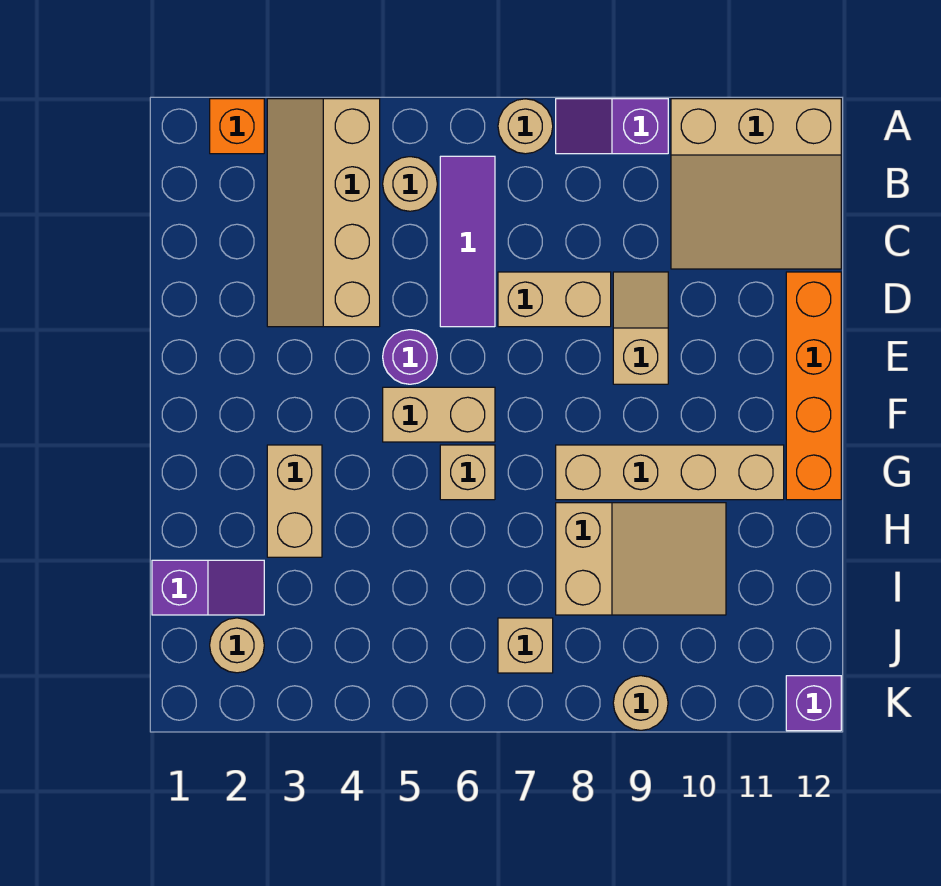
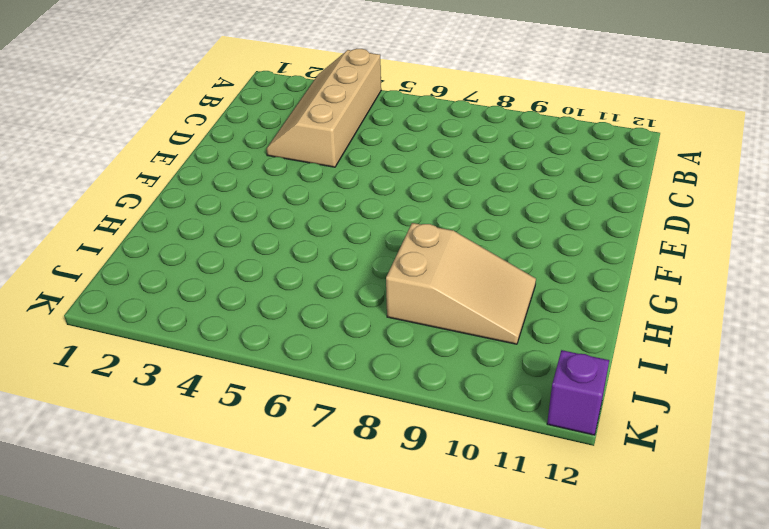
none -> orange brick A2 level 1
none -> tan round brick A7 level 1
none -> purple slope A8:A9 level 1 top 9

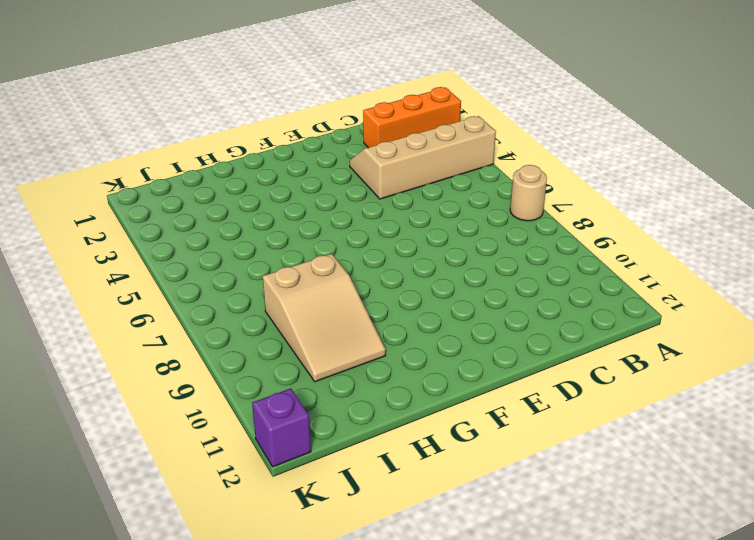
orange brick A2:C2 level 1 -> orange brick A2 level 1
none -> purple slope A8:A9 level 1 top 9
none -> tan slope A10:C12 level 1 top A
none -> tan round brick B5 level 1

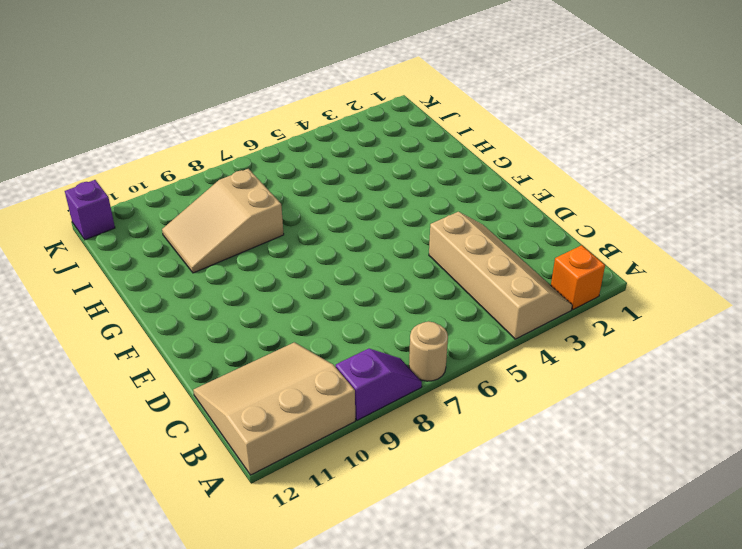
none -> tan round brick B5 level 1
none -> purple tile B6:D6 level 1
none -> tan brick D7:D8 level 1

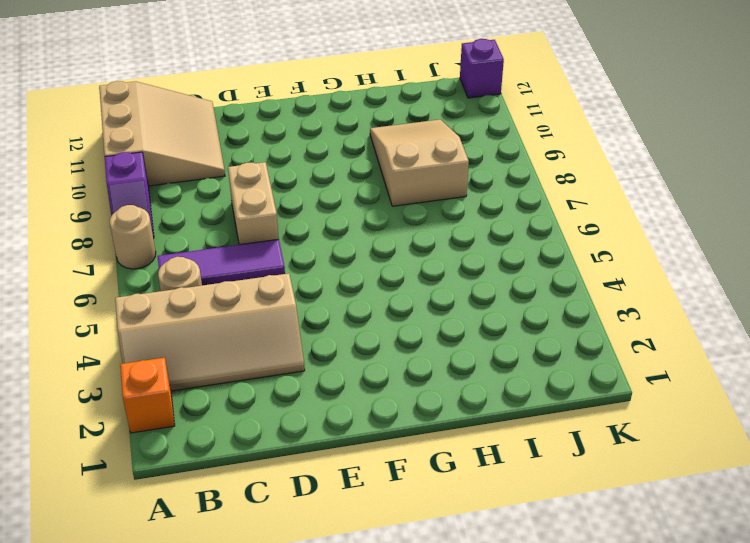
none -> tan slope D9:E9 level 1 top E
none -> orange brick D12:G12 level 1
none -> purple round brick E5 level 1

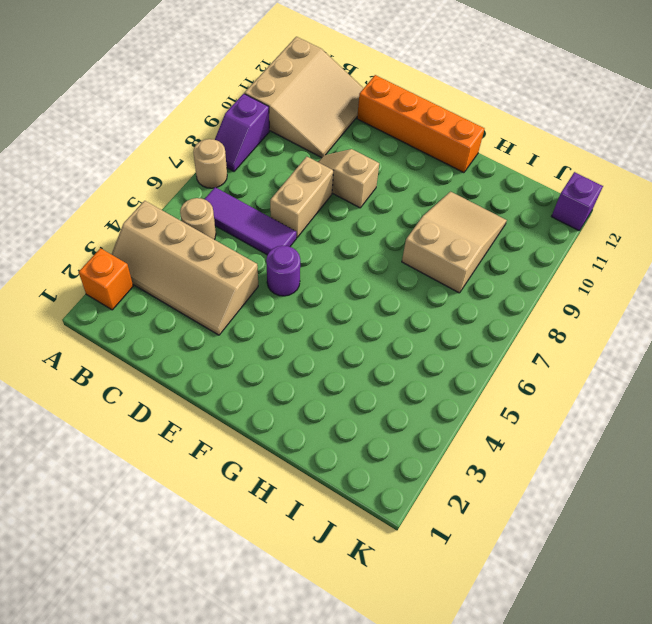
none -> tan brick F5:F6 level 1
none -> tan brick G3:H3 level 1
none -> tan brick G6 level 1

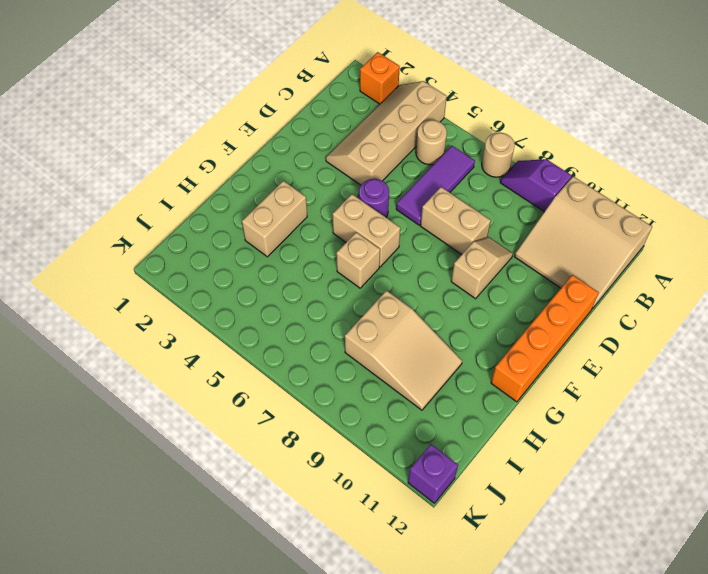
none -> tan brick G8:G11 level 1
none -> purple slope I1:I2 level 1 top 1
none -> tan round brick J2 level 1

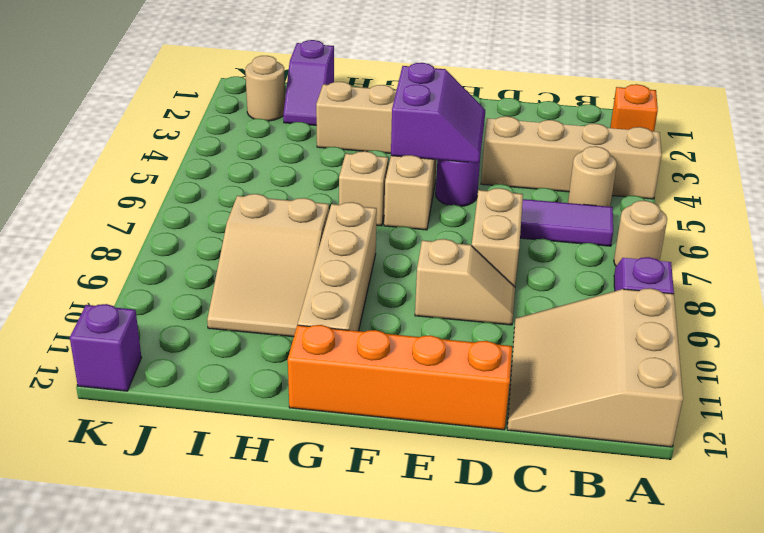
purple slope E4:F5 level 2 top F -> none
none -> tan brick J7 level 1
none -> tan round brick K9 level 1

